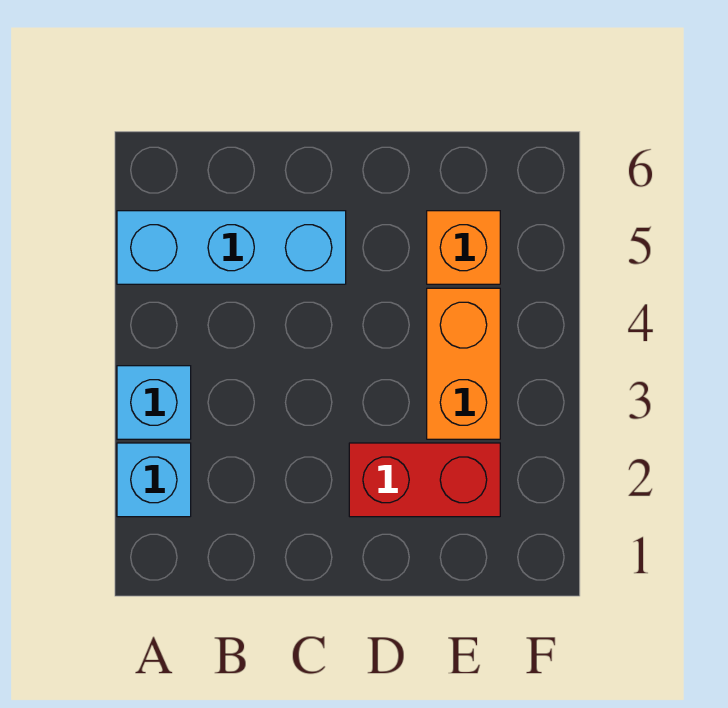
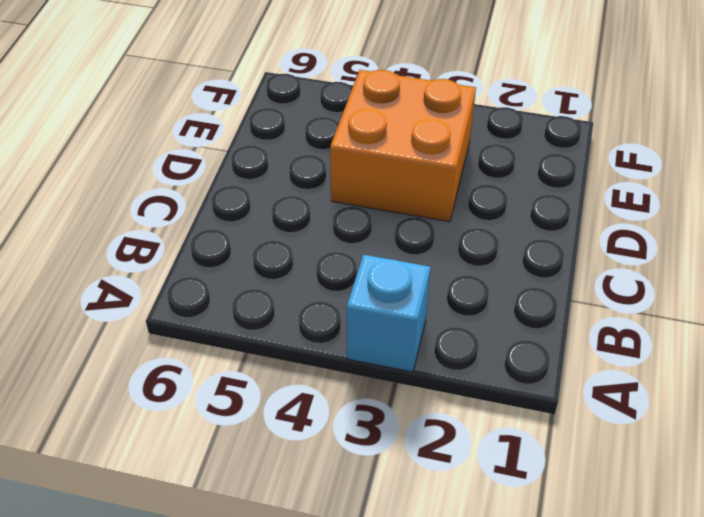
orange brick D3:E4 level 1 -> orange brick E3:E4 level 1
none -> cyan brick A2 level 1
none -> cyan brick A5:C5 level 1

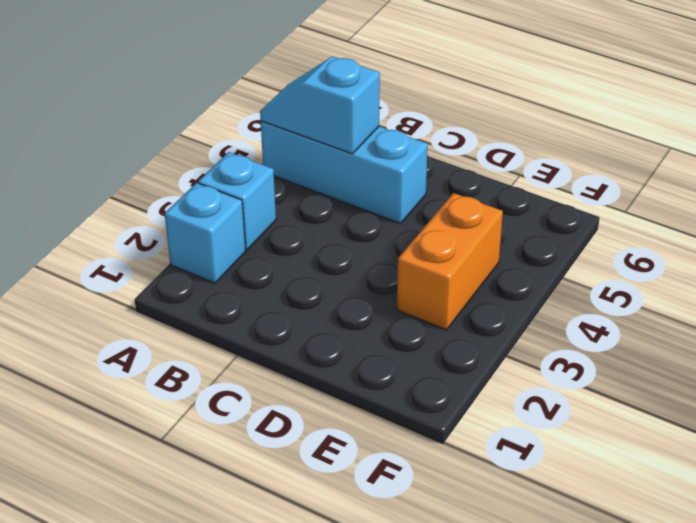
cyan slope A5:B5 level 2 top B -> none
none -> red brick D2:E2 level 1
none -> orange brick E5 level 1

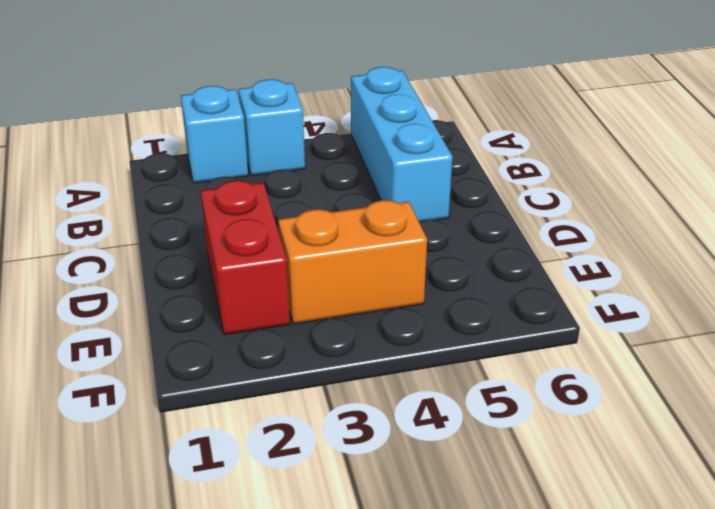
none -> orange brick E5 level 1

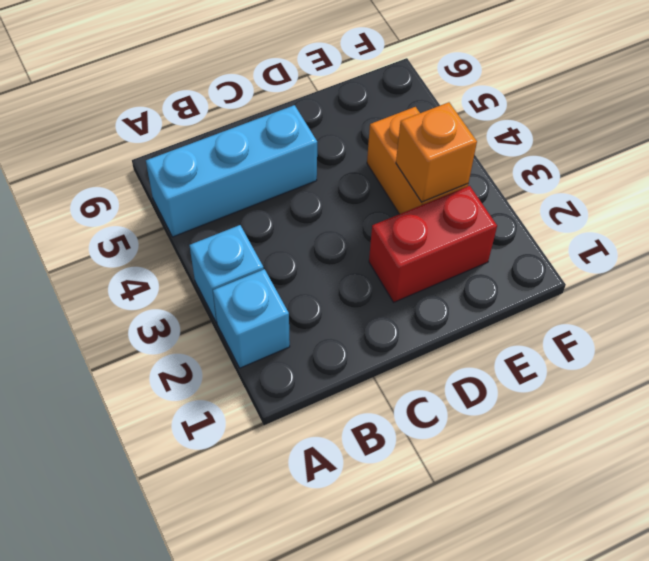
orange brick E3 level 2 -> orange brick E5 level 1

